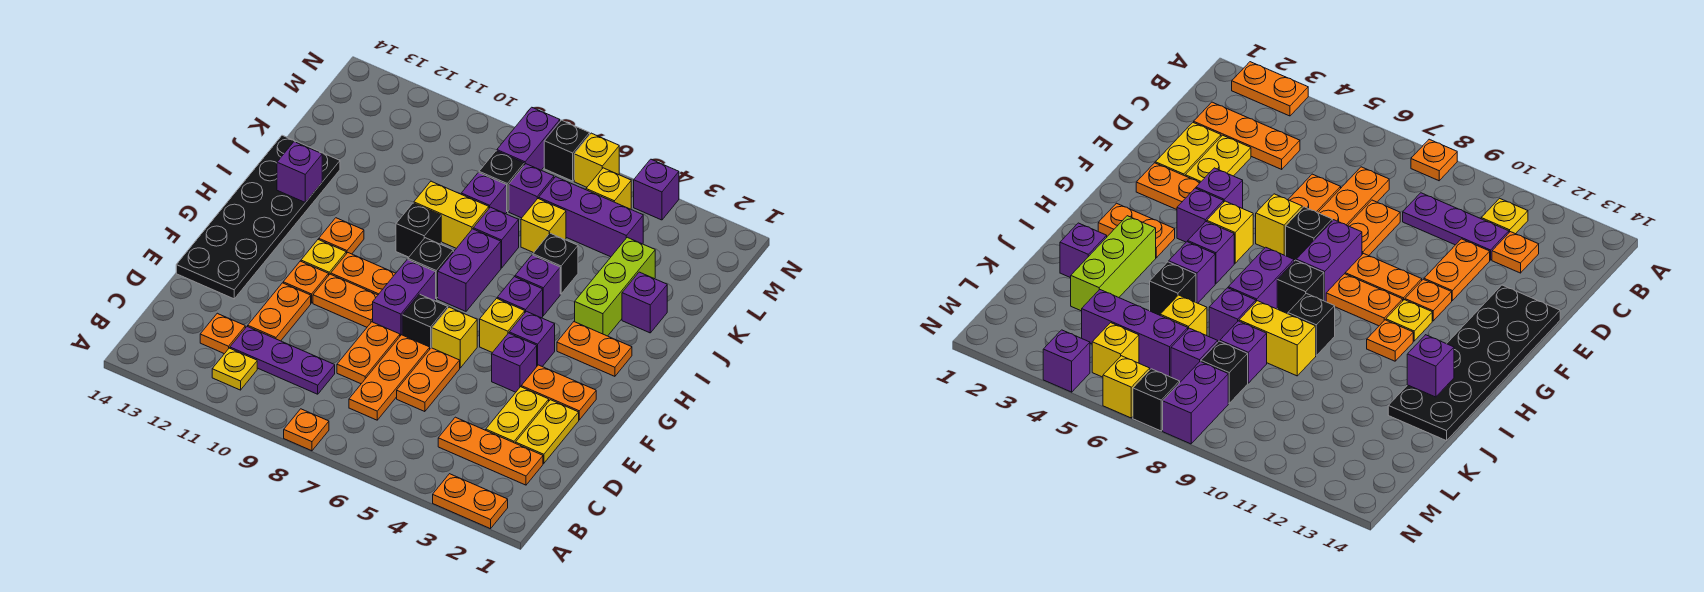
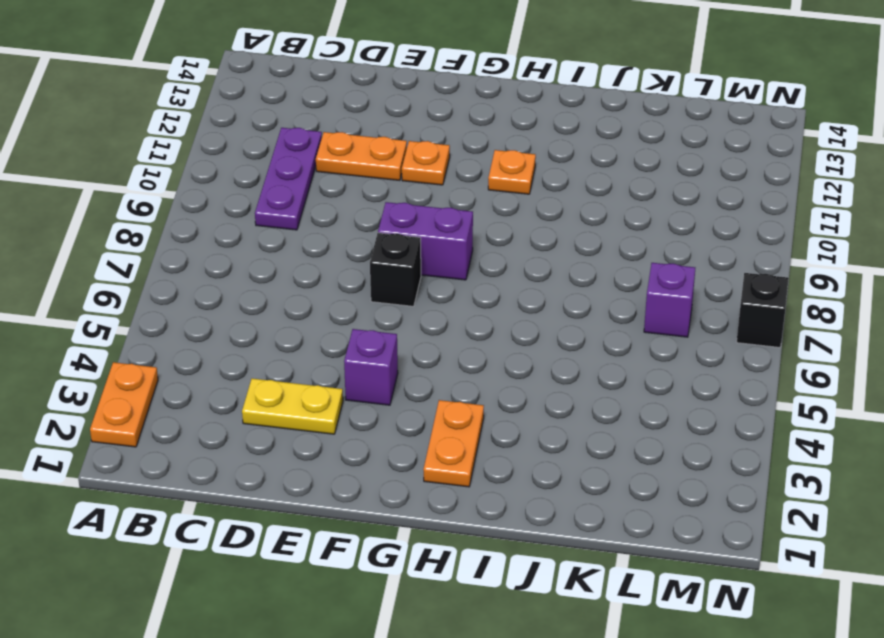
none -> orange plate A8 level 1
none -> yellow plate B11 level 1
none -> orange plate C2:C4 level 1
none -> orange plate C7:E7 level 1

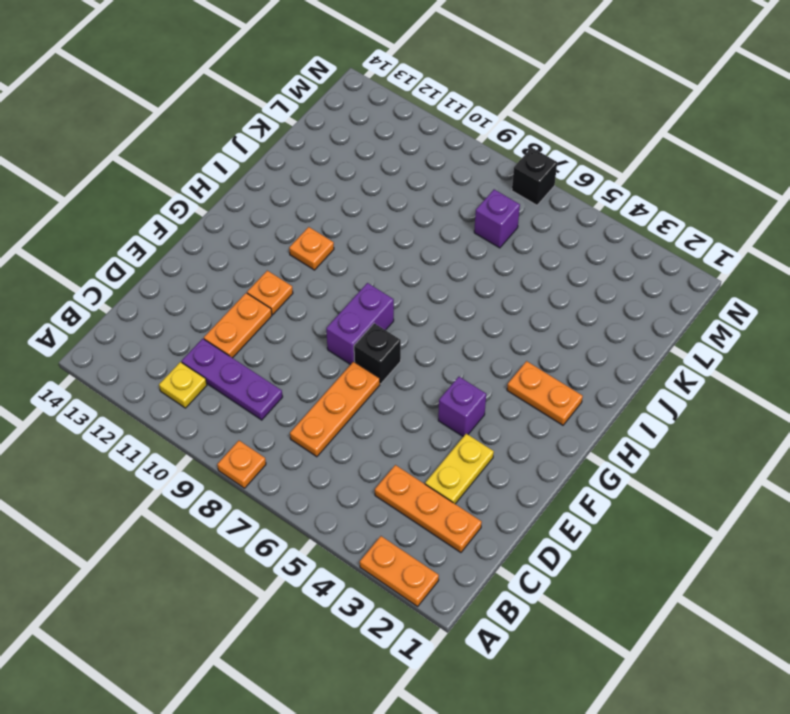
none -> orange plate C12 level 1
none -> yellow plate D2:E2 level 1
none -> orange plate D6:E6 level 1
none -> orange plate D8:E8 level 1

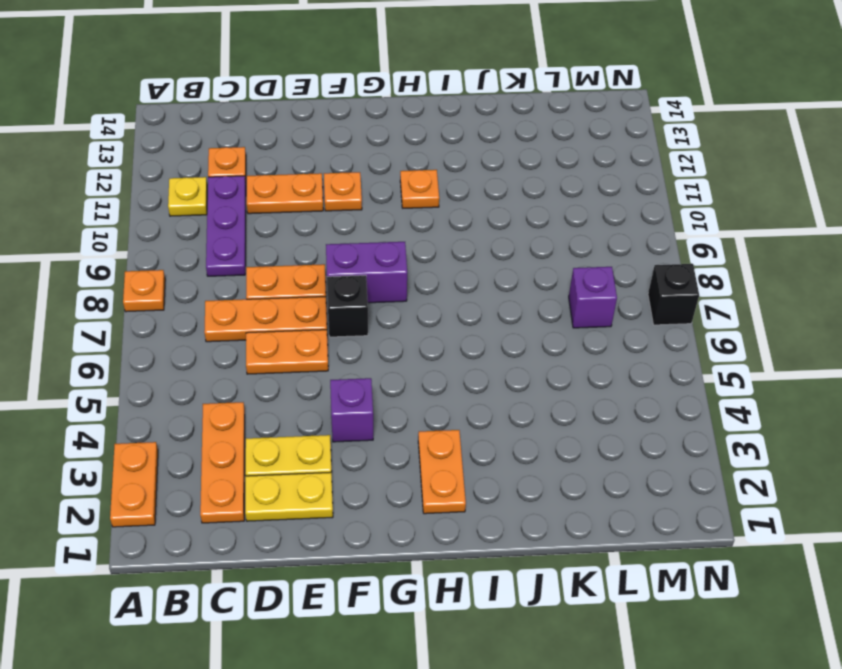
none -> black plate E13:J14 level 1
none -> orange plate F2:F3 level 1
none -> yellow brick F6 level 1
none -> orange plate F9:F10 level 1

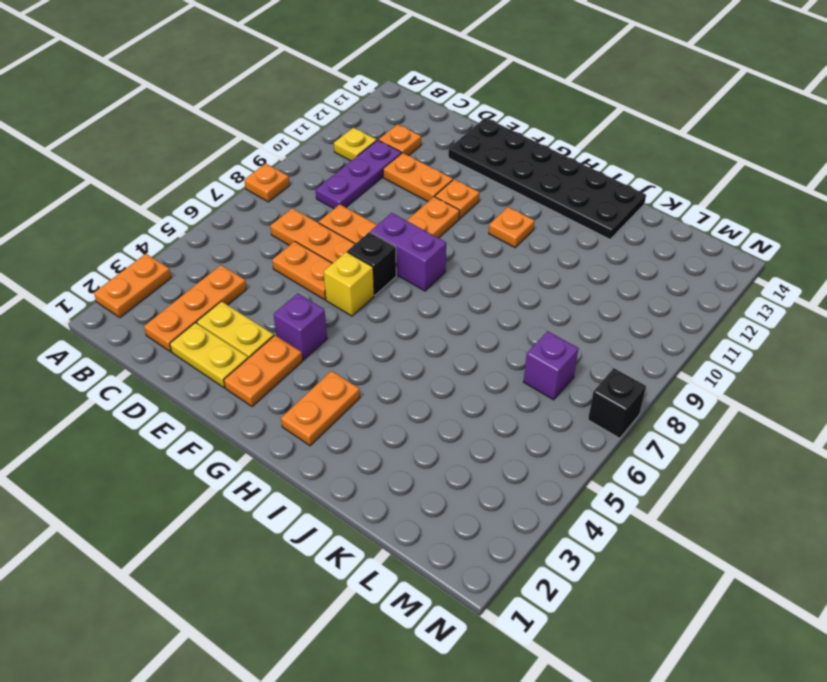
none -> purple brick G4 level 1
none -> yellow brick G5 level 1
none -> orange plate G9:G10 level 1
none -> yellow plate G11 level 1

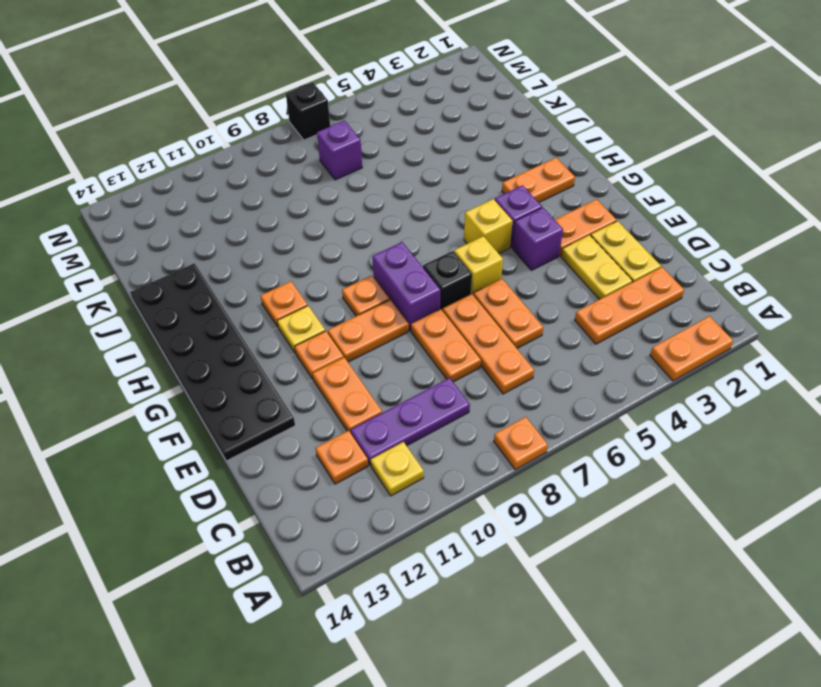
orange plate G9 level 1 -> orange plate G9:G10 level 1
none -> purple brick H5 level 1
none -> purple brick H7:I7 level 1
none -> black brick H8 level 1
none -> lime brick I3:K3 level 1

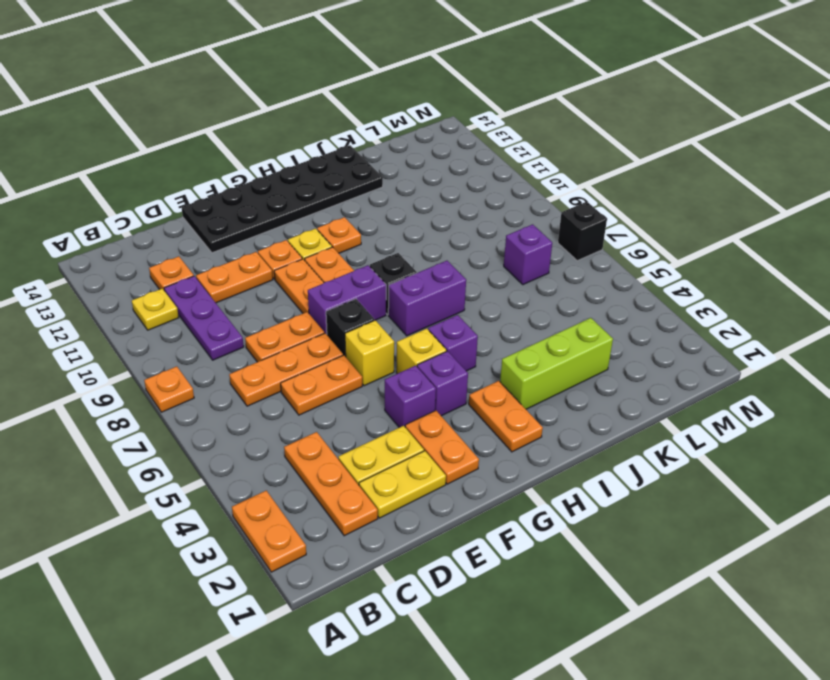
none -> purple brick I5 level 1
none -> black brick I9 level 1
none -> purple brick J2 level 1
none -> black brick J5 level 1

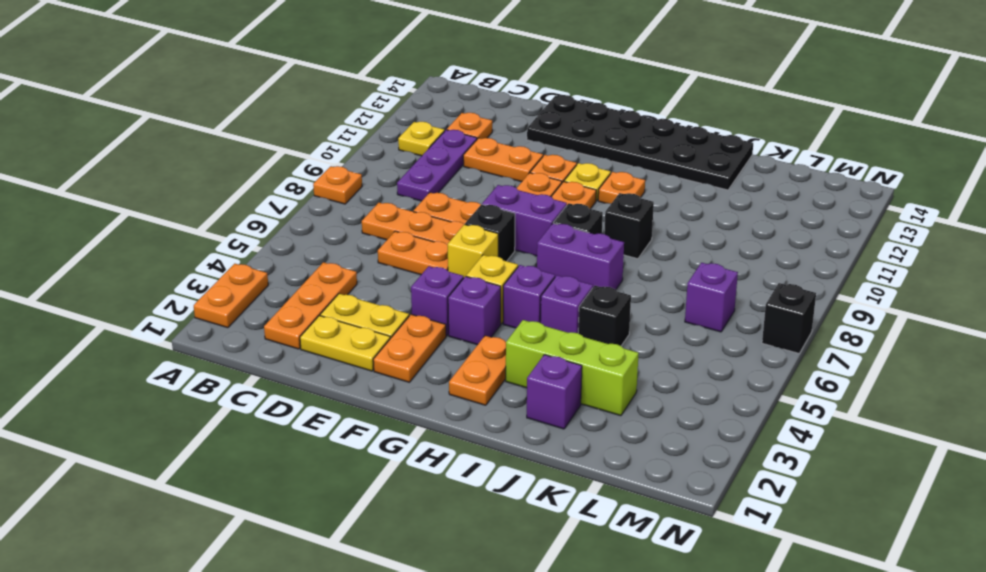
none -> purple brick J7 level 1
none -> yellow brick J8:J9 level 1
none -> yellow brick K6 level 1
none -> purple brick K8 level 1

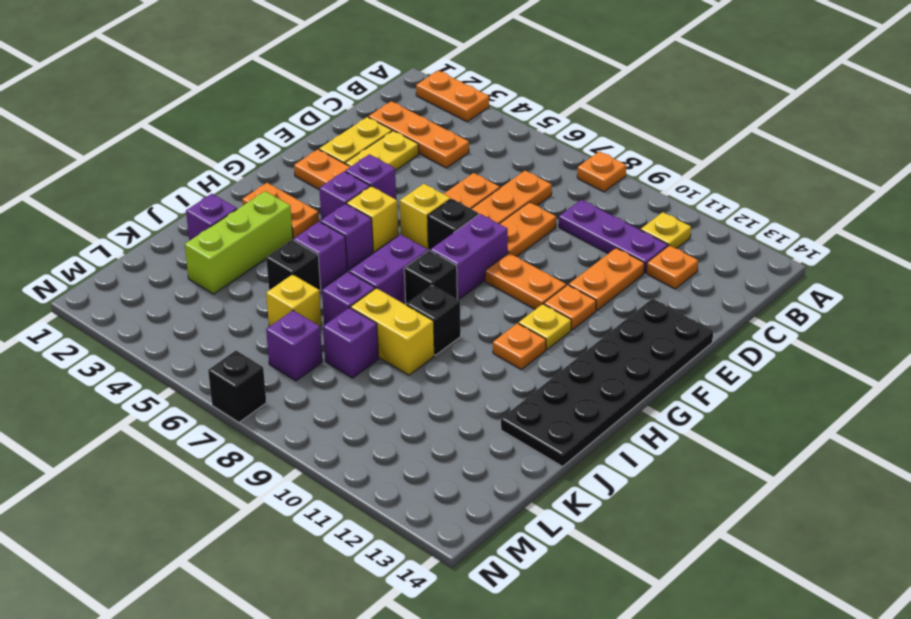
none -> orange plate G9:G10 level 1
none -> purple brick L4:L6 level 1
none -> black brick L8 level 1
none -> yellow brick M5 level 1

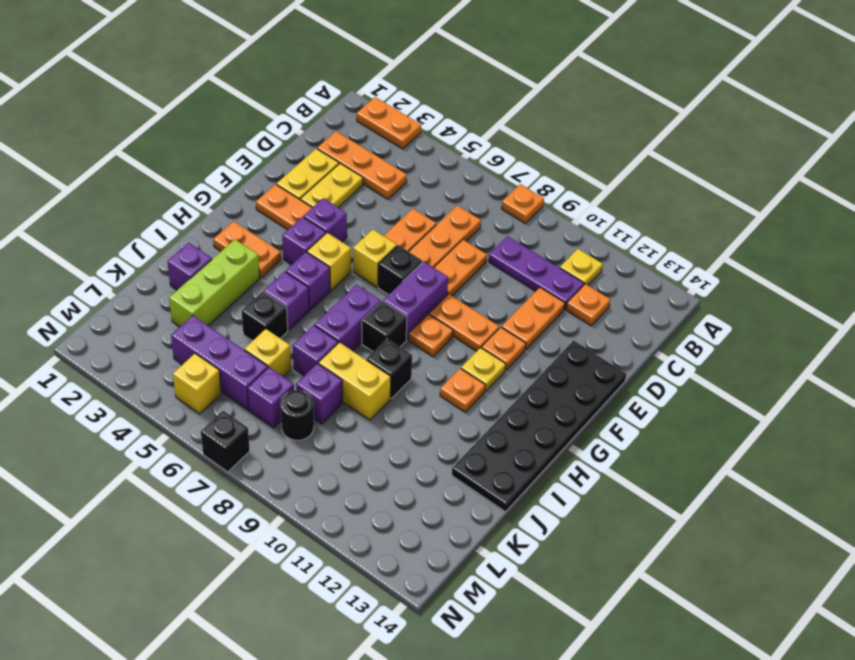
orange plate G9 level 1 -> orange plate G9:G10 level 1
black round brick L8 level 1 -> black brick L8 level 1
none -> purple brick M8:N8 level 1
none -> purple brick N4 level 1
none -> yellow brick N6 level 1
none -> purple brick I13 level 2

